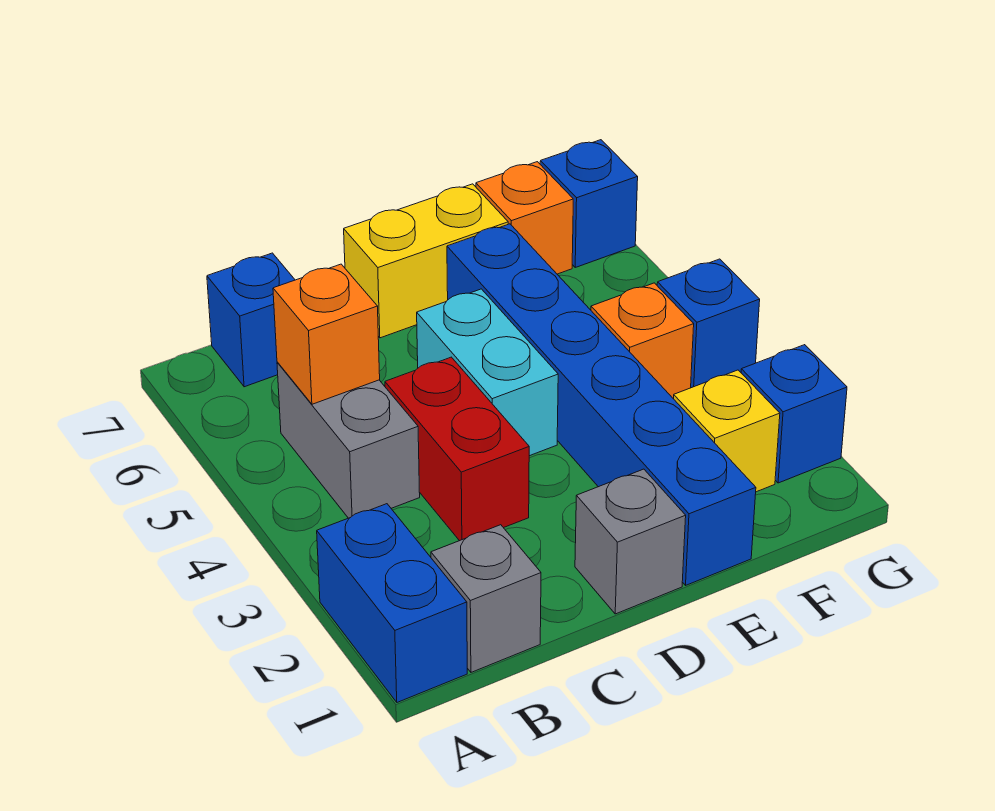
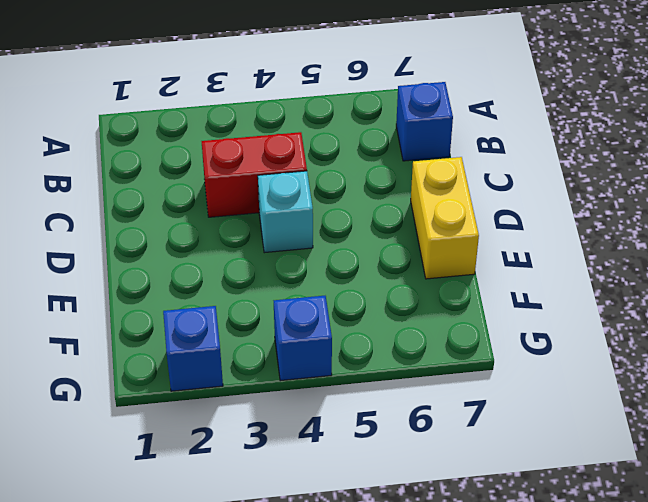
cyan brick D4 level 1 -> cyan brick D4:D5 level 1
none -> blue brick A1:A2 level 1
none -> grey brick B1 level 1
none -> grey brick B4:B5 level 1

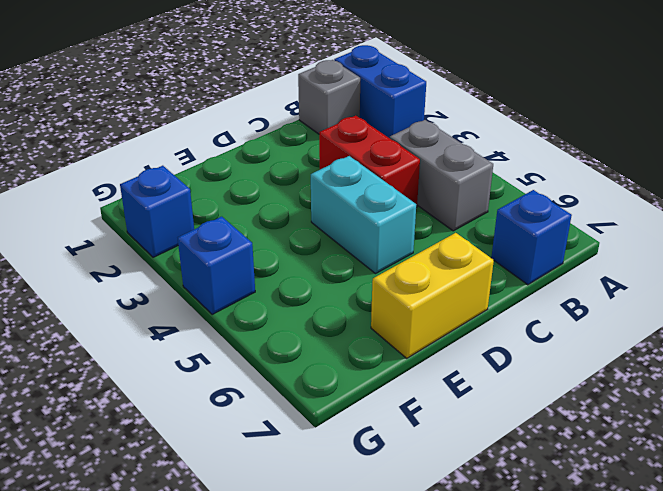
none -> grey brick D1 level 1
none -> blue brick E1:E6 level 1
none -> yellow brick F2 level 1

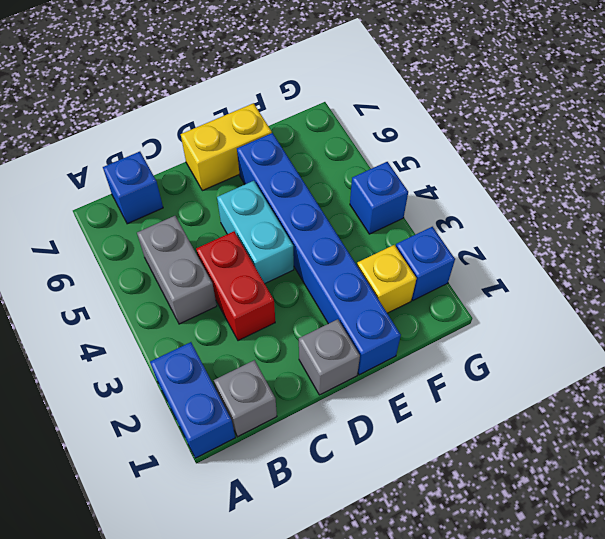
none -> orange brick F4 level 1
none -> orange brick F7 level 1
none -> blue brick G7 level 1

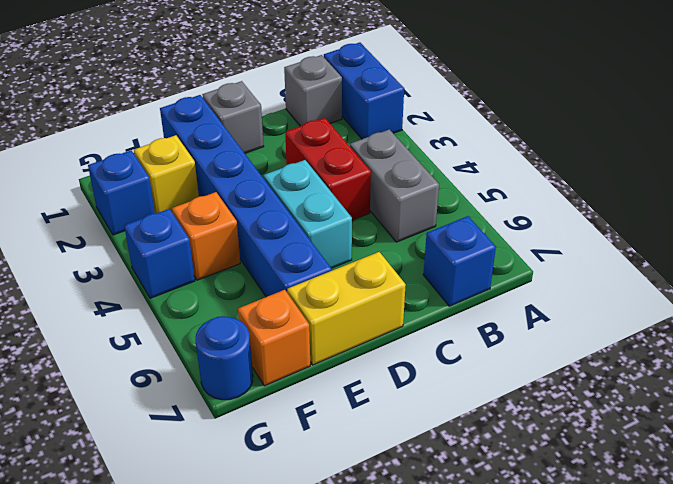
blue round brick G7 level 1 -> blue brick G7 level 1
none -> orange brick B5 level 2

